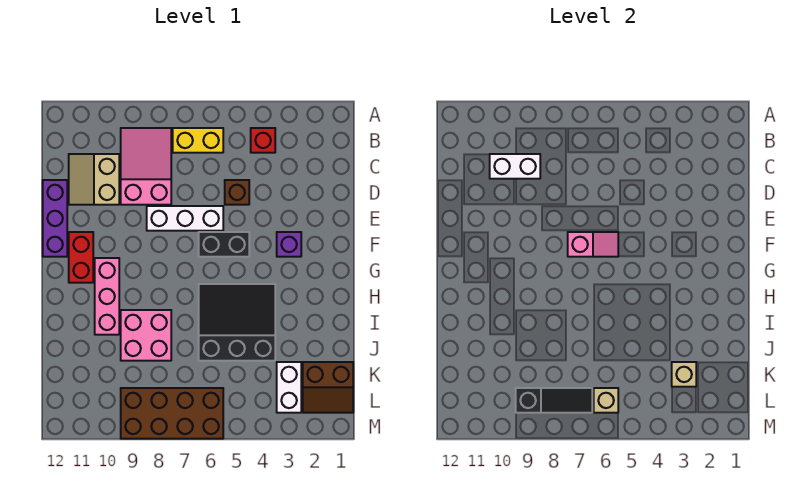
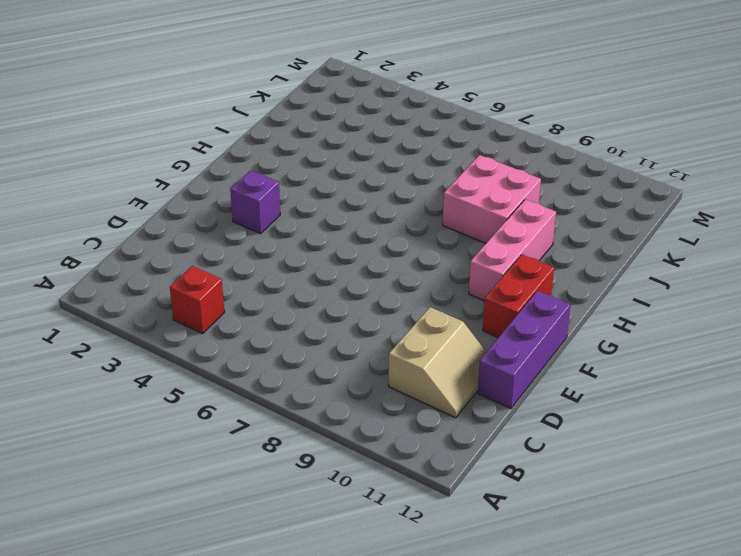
none -> yellow brick B6:B7 level 1
none -> pink slope B8:D9 level 1 top D
none -> brown brick D5 level 1

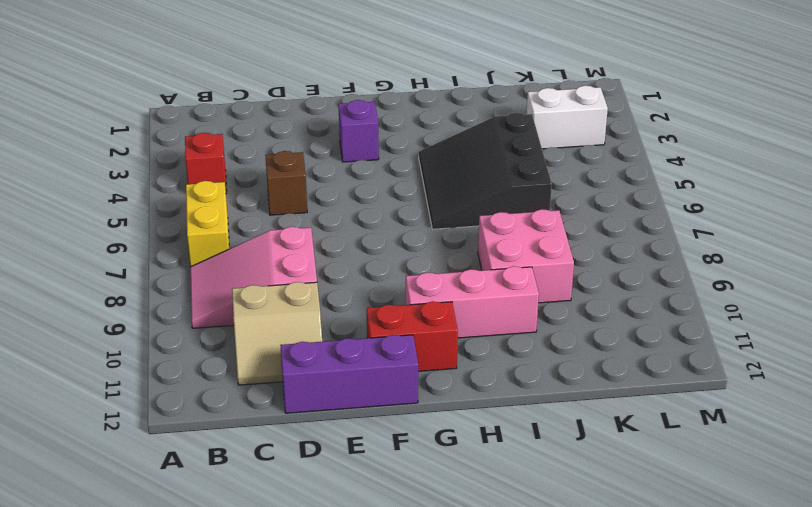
none -> white brick E6:E8 level 1
none -> black brick F5:F6 level 1
none -> brown slope K1:L2 level 1 top K

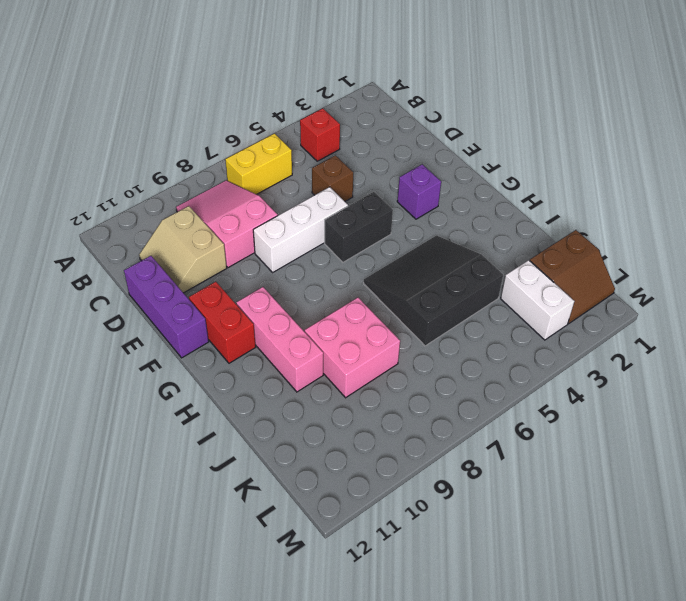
none -> brown brick L6:M9 level 1
none -> white brick C9:C10 level 2
none -> pink slope F6:F7 level 2 top 7

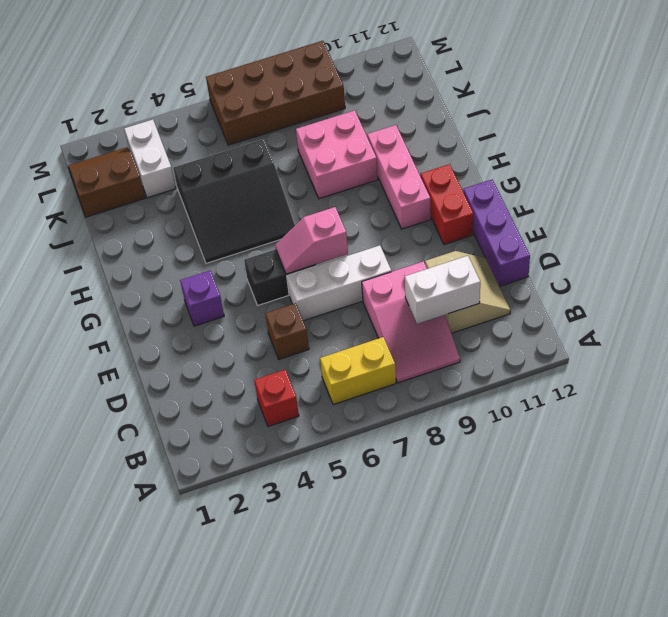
none -> tan brick K3 level 2
none -> tan brick L6 level 2
none -> black slope L7:L9 level 2 top 9

